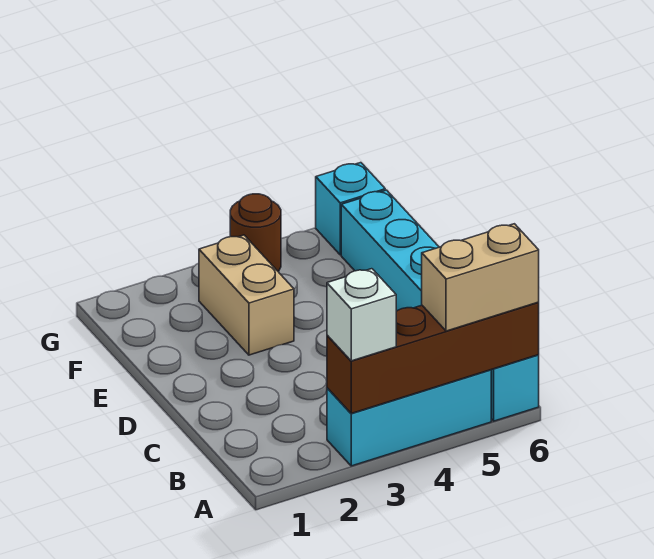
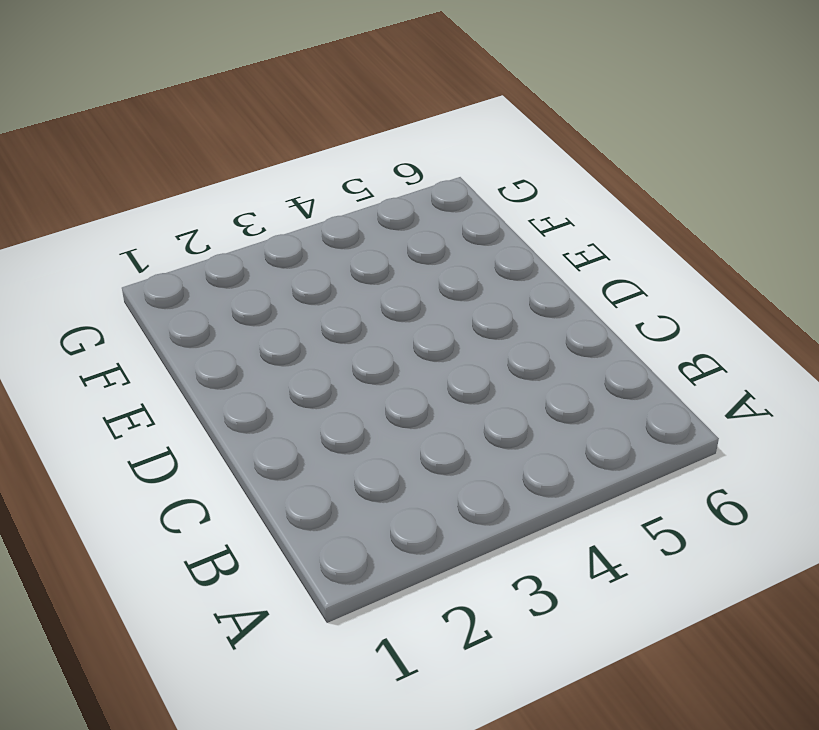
none -> cyan brick A3:A5 level 1
none -> cyan brick A6:F6 level 1

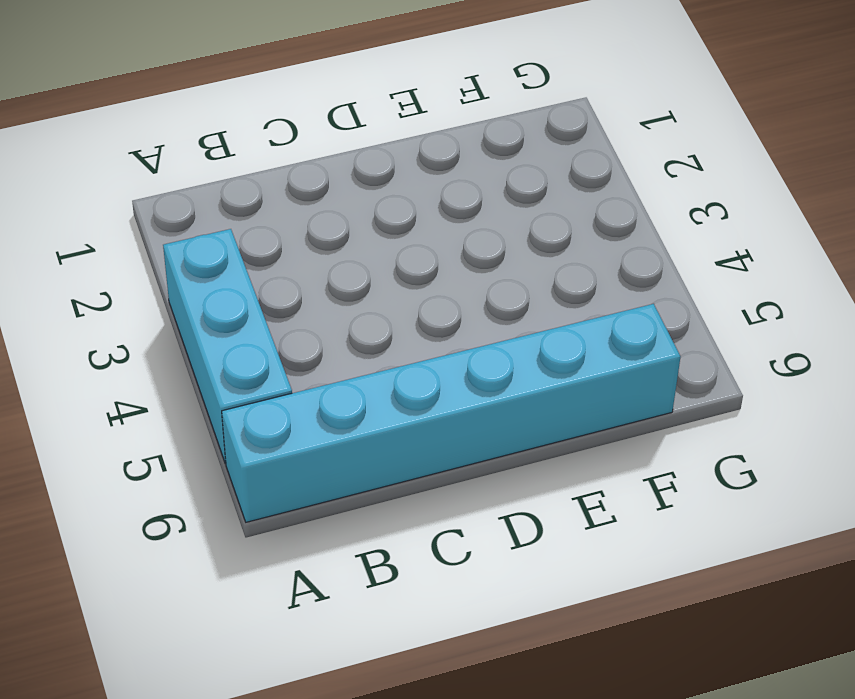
none -> tan brick E3:F3 level 1
none -> brown round brick G4 level 1

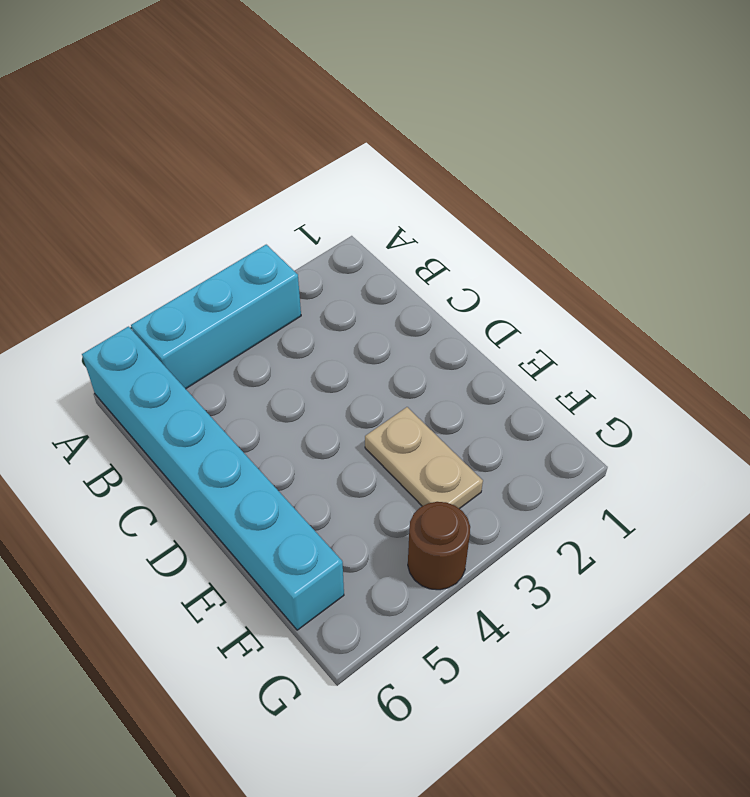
tan plate E3:F3 level 1 -> tan brick E3:F3 level 1
none -> cyan brick G6 level 1
none -> brown brick A3:A6 level 2

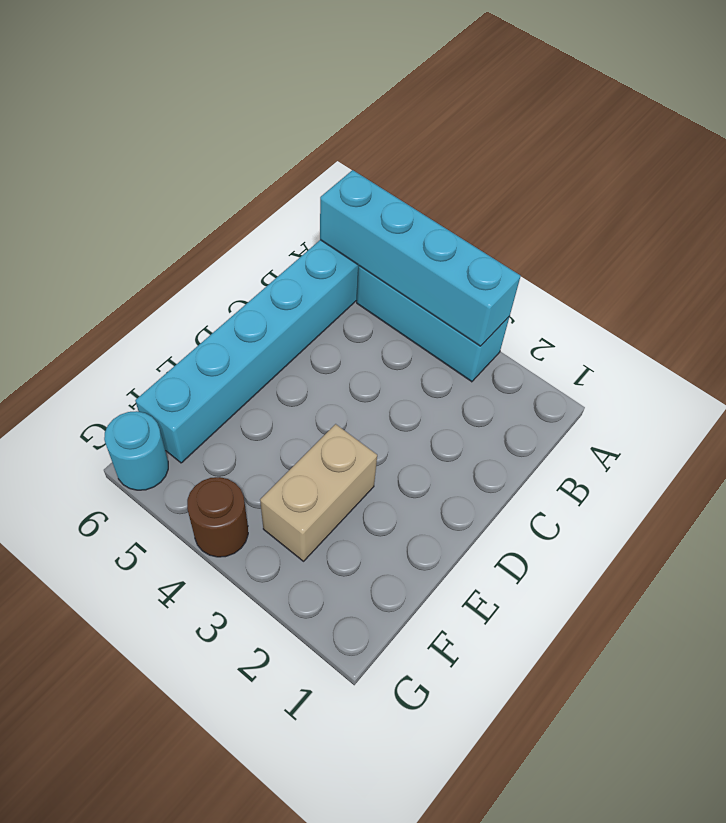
cyan brick A3:A6 level 2 -> brown brick A3:A6 level 2
cyan round brick G6 level 1 -> cyan brick G6 level 1
none -> white brick A3 level 3
none -> tan brick A5:A6 level 3

